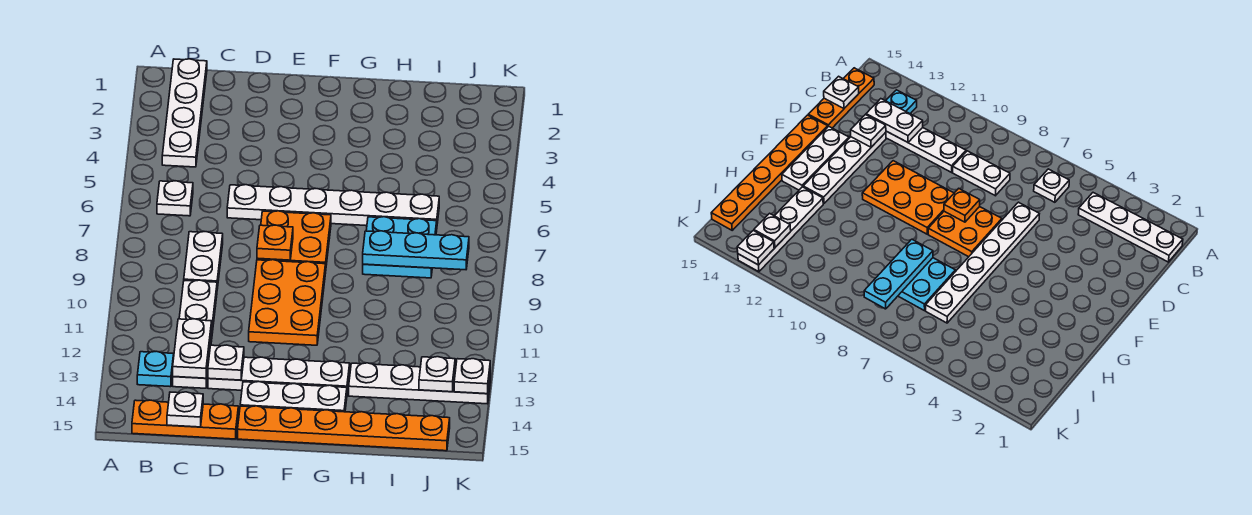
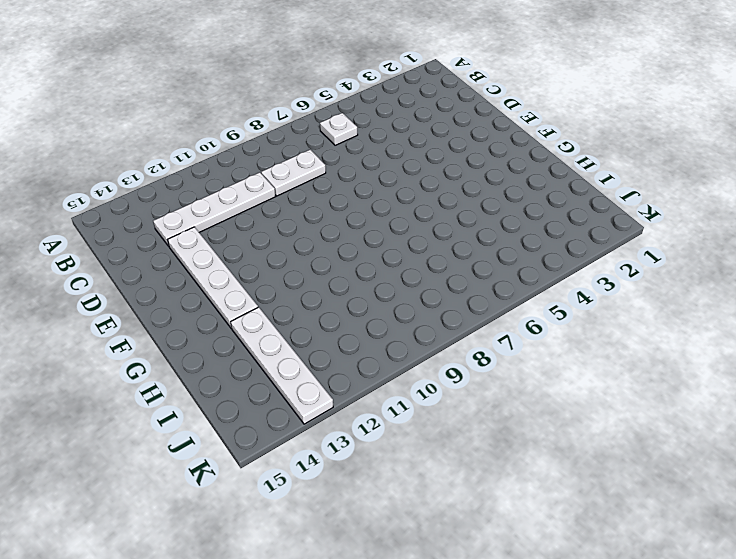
none -> white plate B1:B4 level 1
none -> cyan plate B13 level 1
none -> orange plate B15:D15 level 1

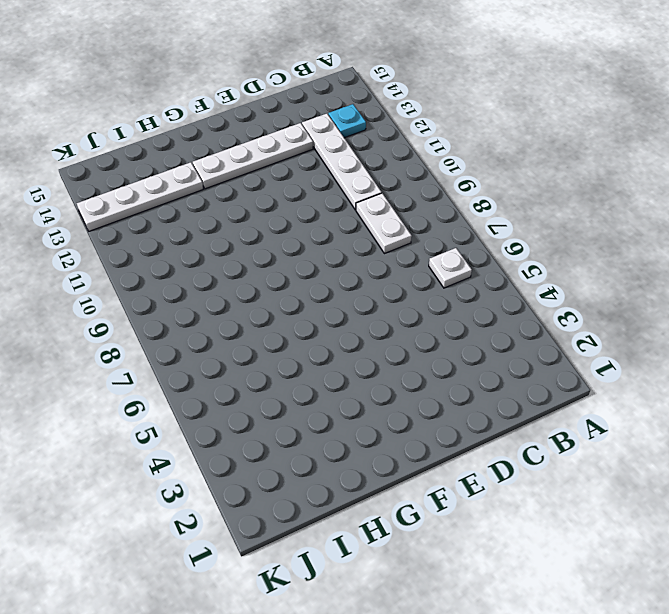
none -> white plate B1:B4 level 1
none -> orange plate B15:D15 level 1
none -> white plate D6:I6 level 1

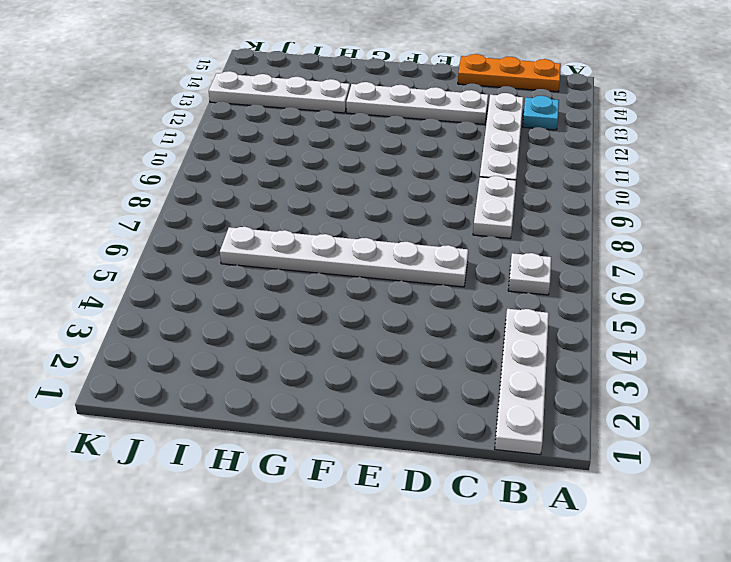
none -> orange plate E7:F8 level 1
none -> orange plate E9:F11 level 1
none -> white plate E14:G14 level 1

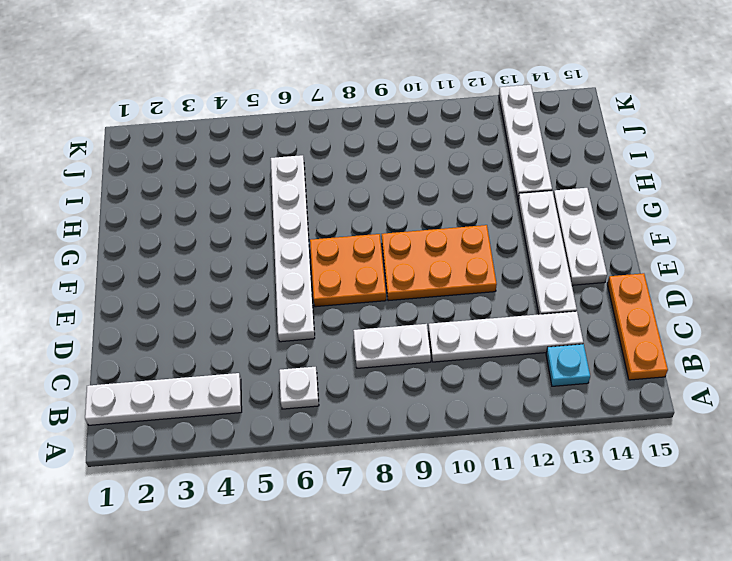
none -> orange plate E15:J15 level 1
none -> cyan plate H7:I8 level 1
none -> white plate C12:C13 level 2

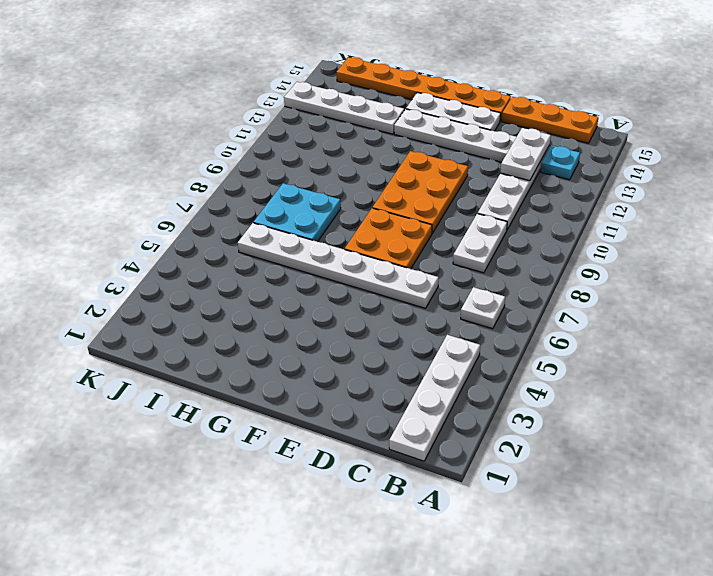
none -> white plate C15 level 2
none -> white plate D13 level 2
none -> orange plate E8 level 2

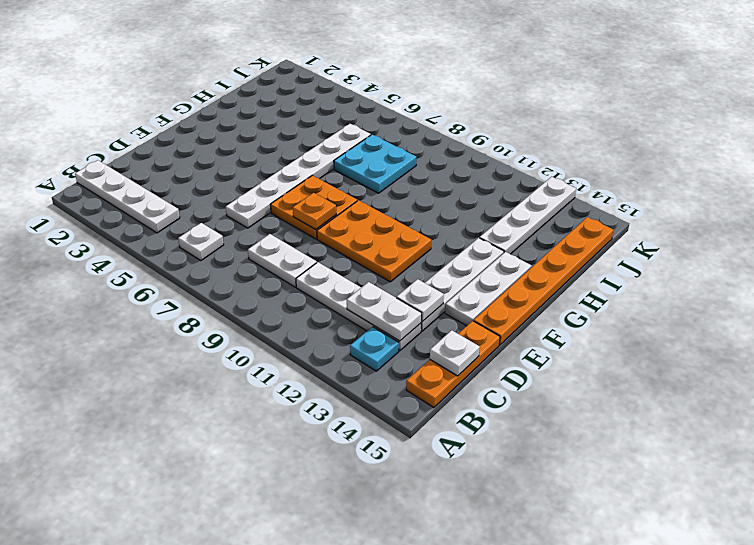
none -> cyan plate H8:J8 level 2
none -> white plate J13 level 2
none -> white plate K13 level 2

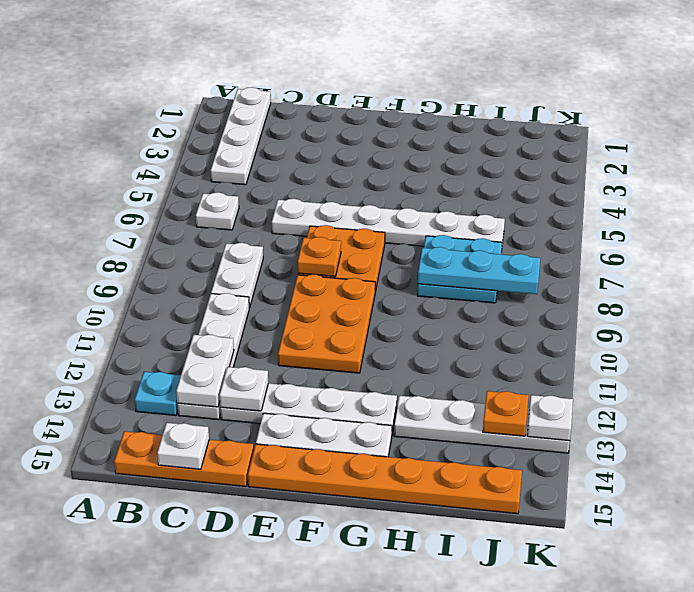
orange plate J13 level 2 -> white plate J13 level 2

